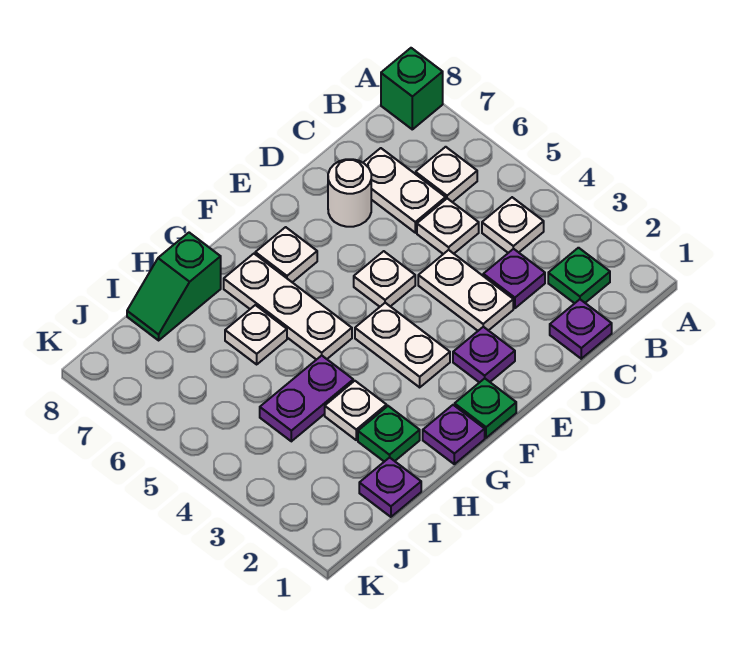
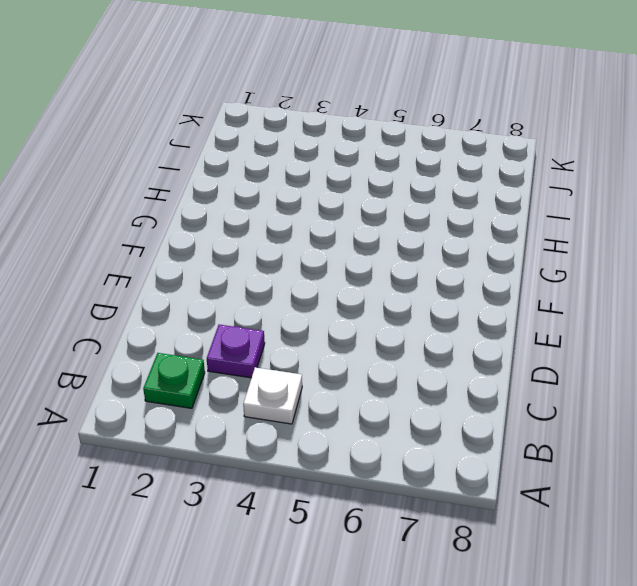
none -> green brick A8 level 1
none -> white plate B6 level 1
none -> purple plate C1 level 1

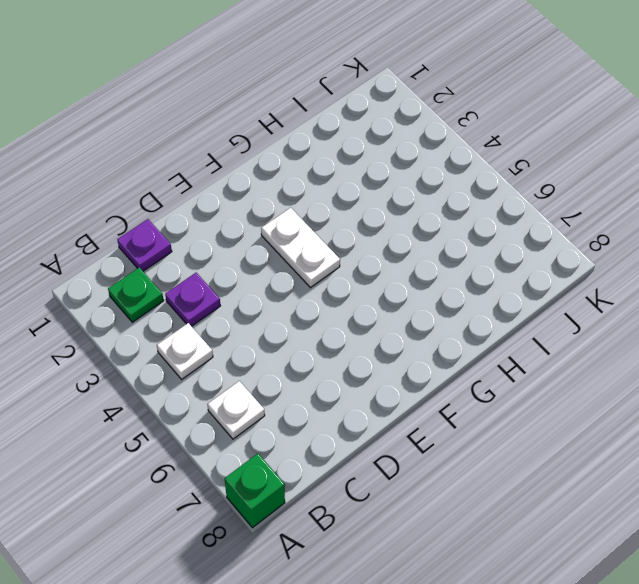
none -> white plate C5 level 1
none -> white plate C6:C7 level 1
none -> white plate D3:D4 level 1

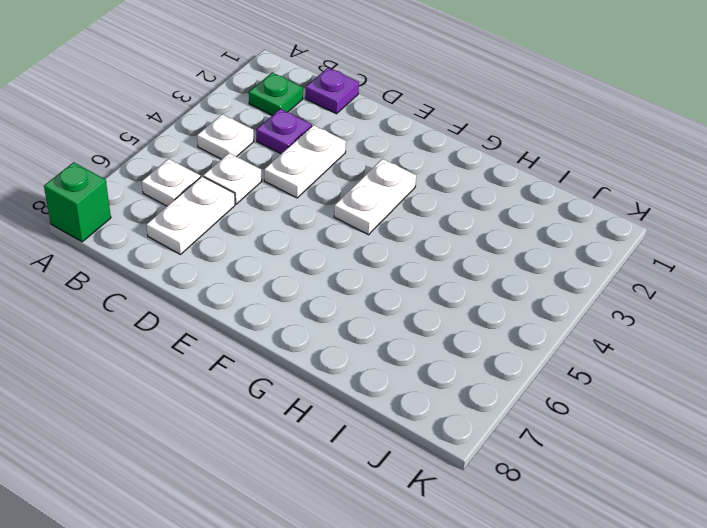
none -> white round brick D7 level 1
none -> purple plate E2 level 1
none -> white plate E5 level 1

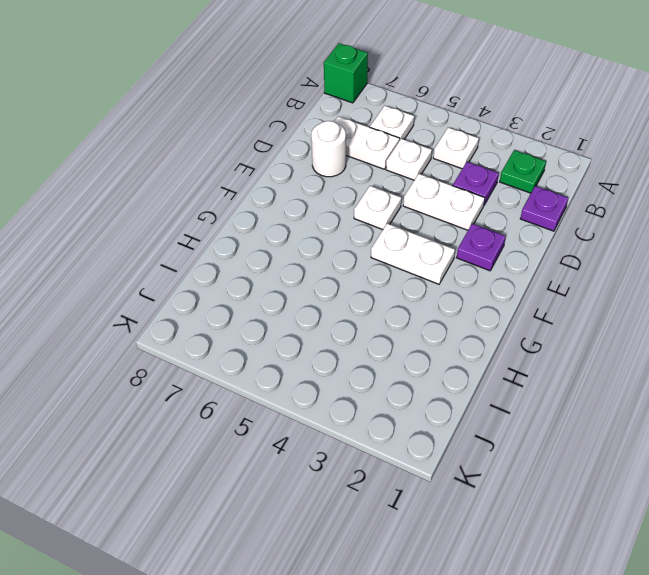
none -> green plate F1 level 1
none -> white plate F7 level 1
none -> purple plate G1 level 1

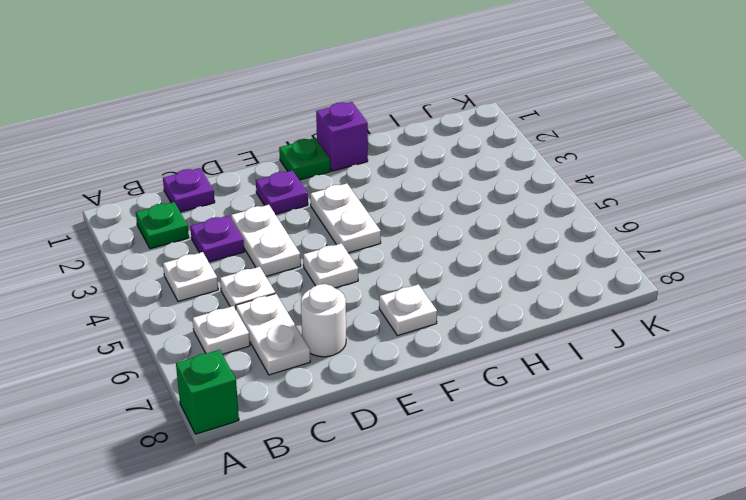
purple brick G1 level 1 -> purple plate G1 level 1
none -> white plate G5:G7 level 1
none -> green plate H2 level 1
none -> white plate H3 level 1

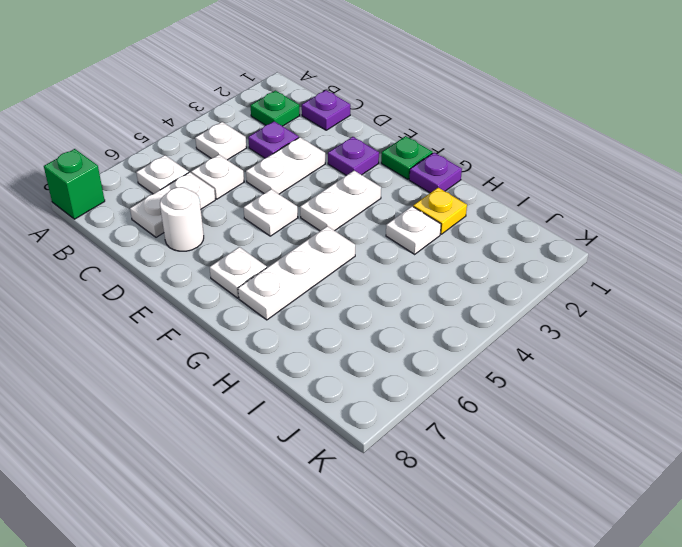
yellow plate H2 level 1 -> green plate H2 level 1
none -> purple plate H4:I4 level 1
none -> white plate H6 level 1
none -> green slope H8:I8 level 1 top H

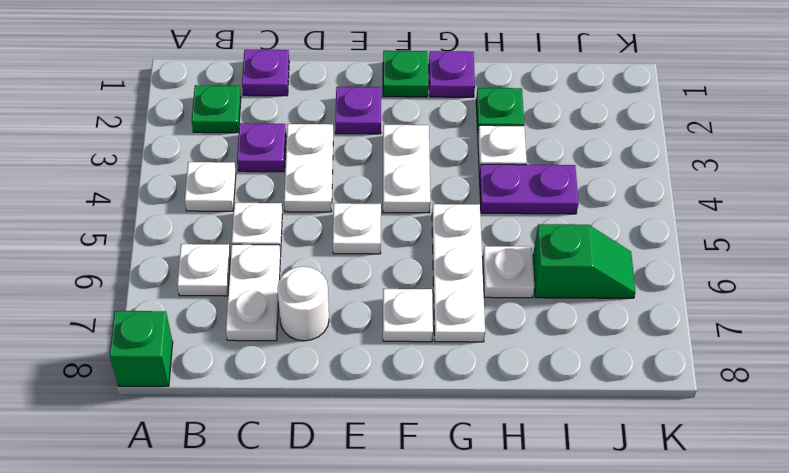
green slope I6:J6 level 1 top I -> green slope H8:I8 level 1 top H
none -> purple plate I1 level 1

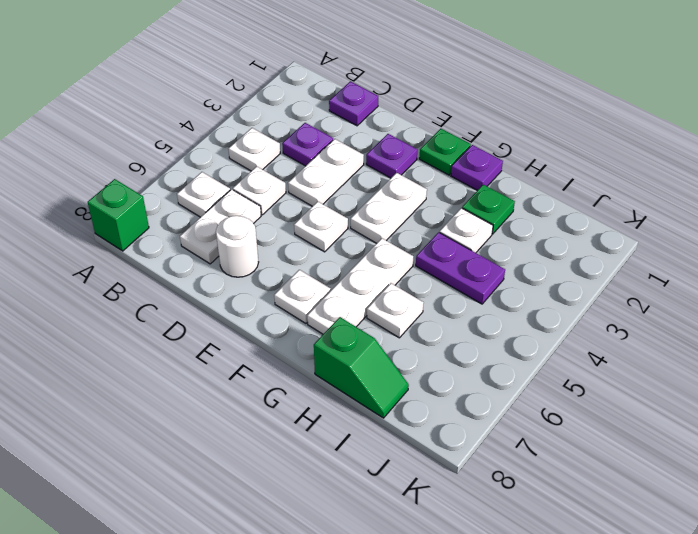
none -> green plate B2 level 1
none -> purple plate I1 level 1

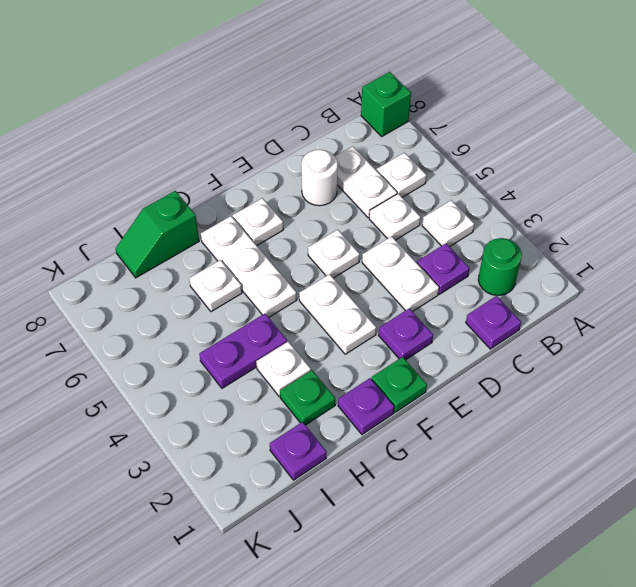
green round brick B2 level 1 -> green plate B2 level 1

